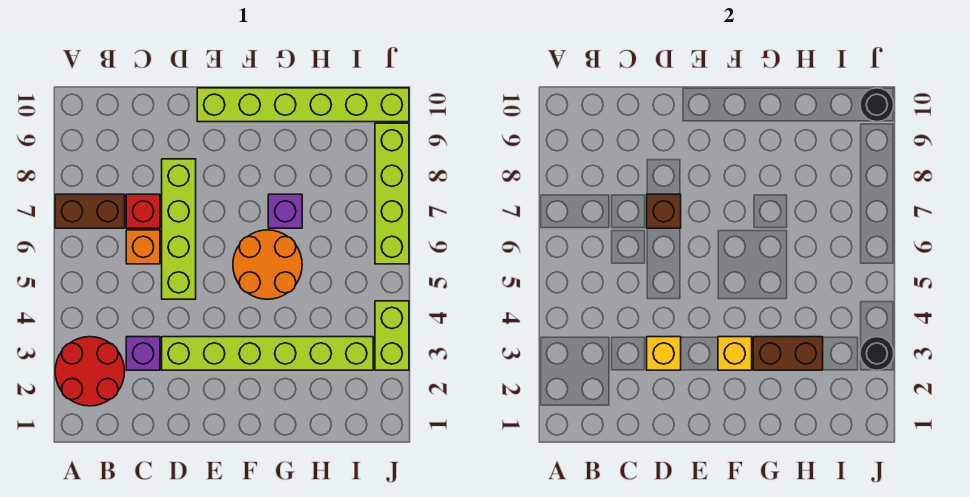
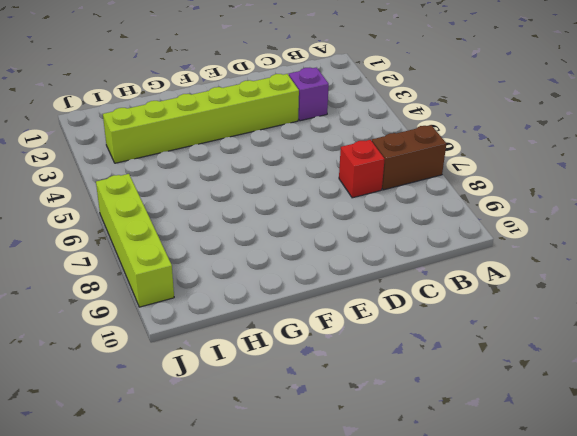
none -> red round brick A2:B3 level 1
none -> orange brick C6 level 1
none -> lime brick D5:D8 level 1

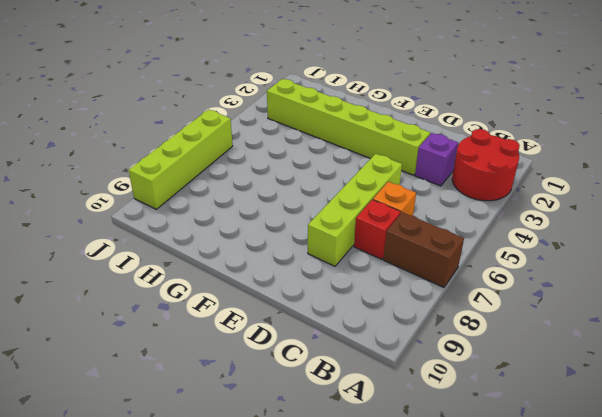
none -> lime brick E10:J10 level 1
none -> orange round brick F5:G6 level 1
none -> purple brick G7 level 1

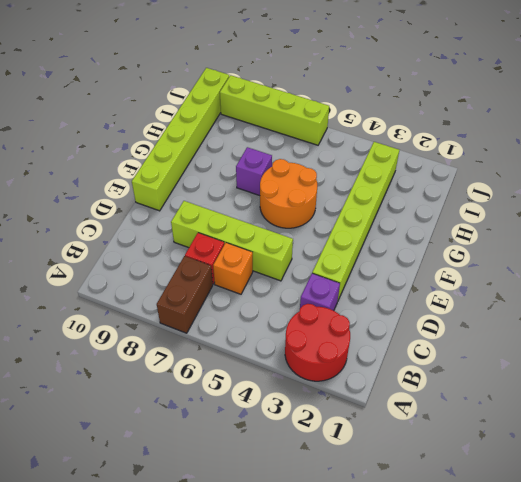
none -> lime brick J3:J4 level 1
none -> yellow brick D3 level 2
none -> brown brick D7 level 2

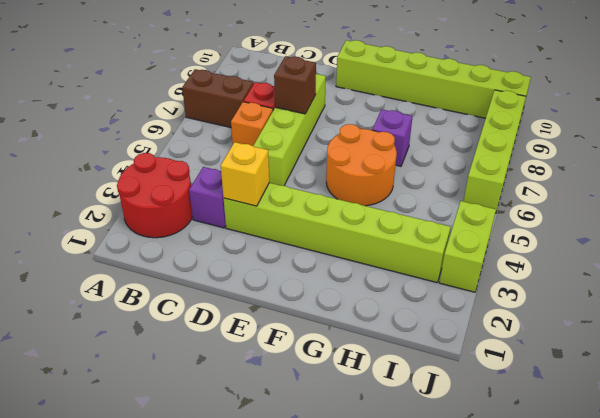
none -> yellow brick F3 level 2
none -> brown brick G3:H3 level 2
none -> black round brick J3 level 2

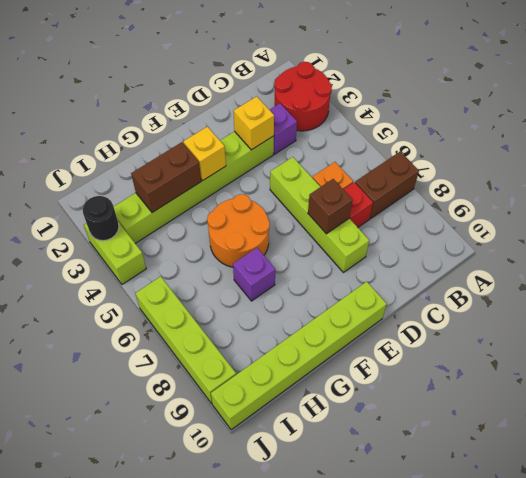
none -> black round brick J10 level 2

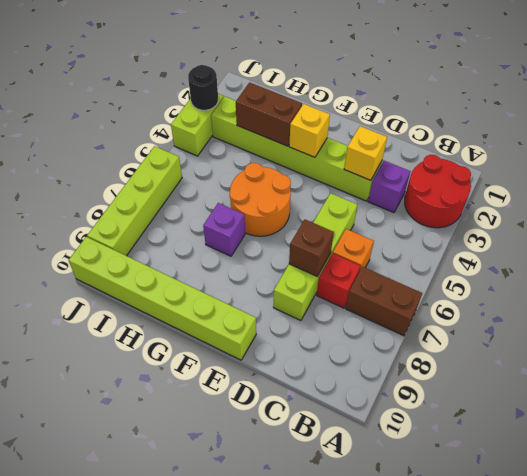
none -> black round brick J10 level 2

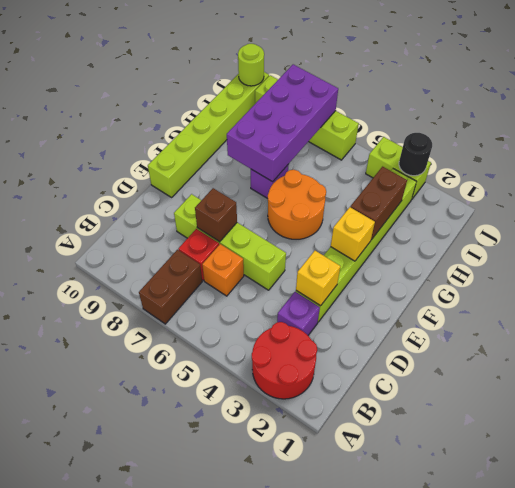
purple brick G7:J8 level 2 -> none
lime round brick J10 level 2 -> black round brick J10 level 2

